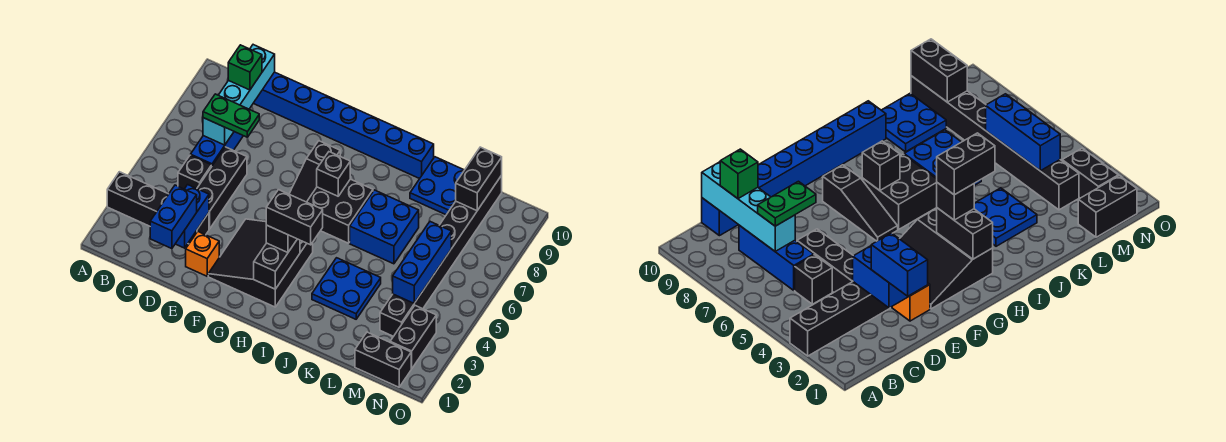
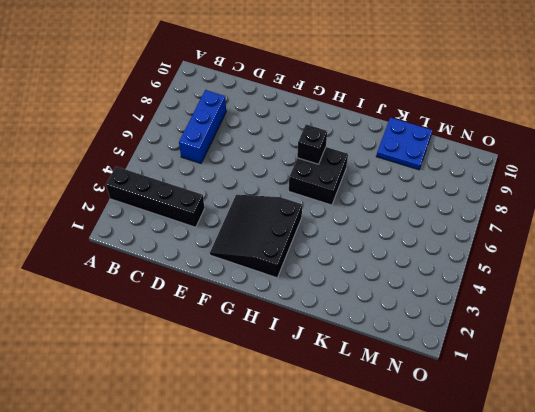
none -> black brick C5 level 1
none -> blue brick C10:J10 level 1
none -> black brick D4:D6 level 1

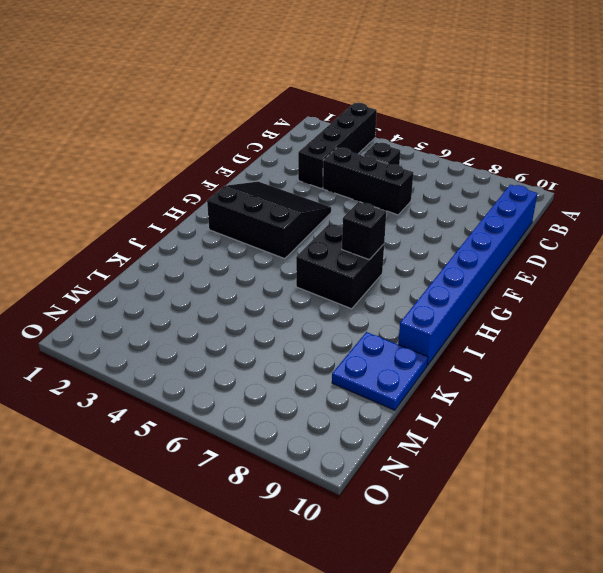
none -> blue brick C6:C8 level 1
none -> orange brick E2 level 1
none -> black slope G6:G8 level 1 top 8

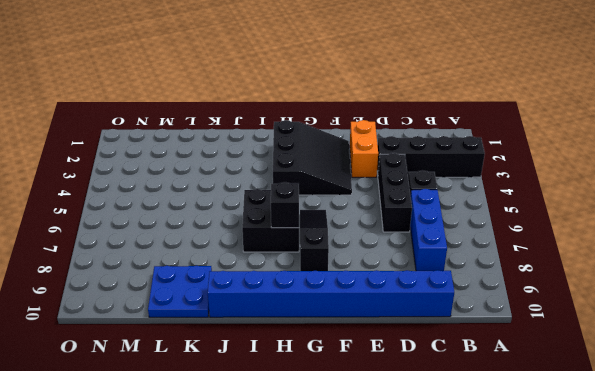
orange brick E2:E3 level 1 -> orange brick E2 level 1
none -> blue plate J3:K4 level 1
none -> blue brick J6:K7 level 1
none -> black brick M1:N1 level 1

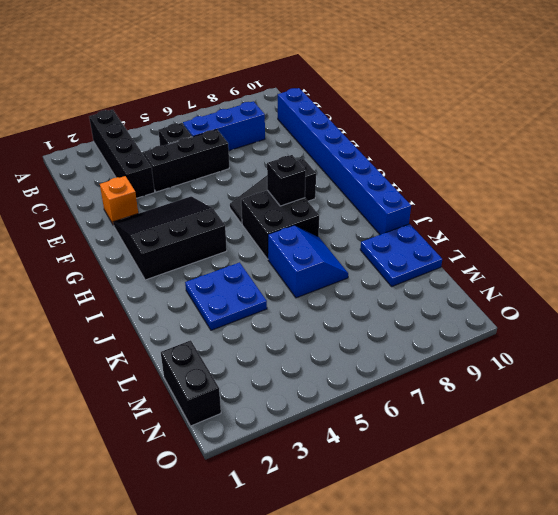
blue slope J6:K7 level 1 top 6 -> blue brick J6:K7 level 1
none -> black brick M3:M10 level 1
none -> black brick N2:N3 level 1
none -> cyan brick C7:C10 level 2

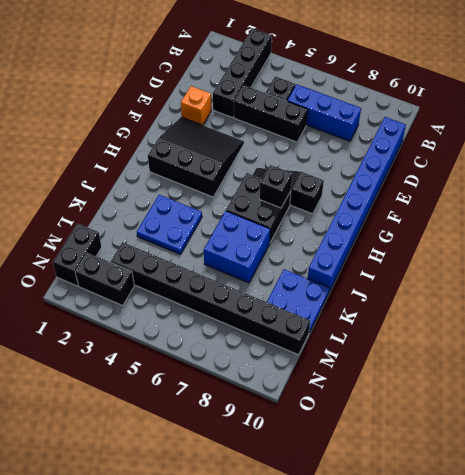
none -> cyan brick C7:C10 level 2
none -> blue brick D2:D3 level 2
none -> black brick H2:H3 level 2

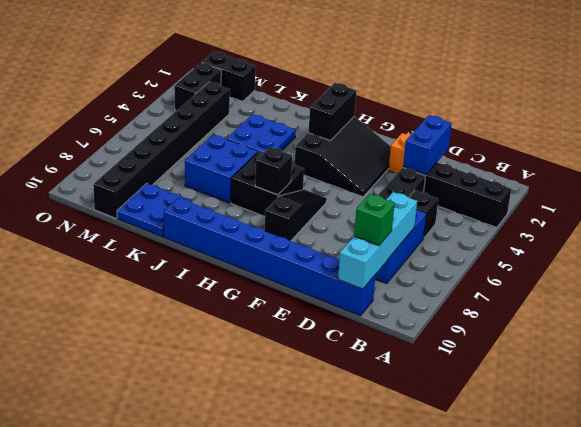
none -> blue brick M4:M6 level 2
none -> black brick M9:M10 level 2
none -> green plate C7:D7 level 3

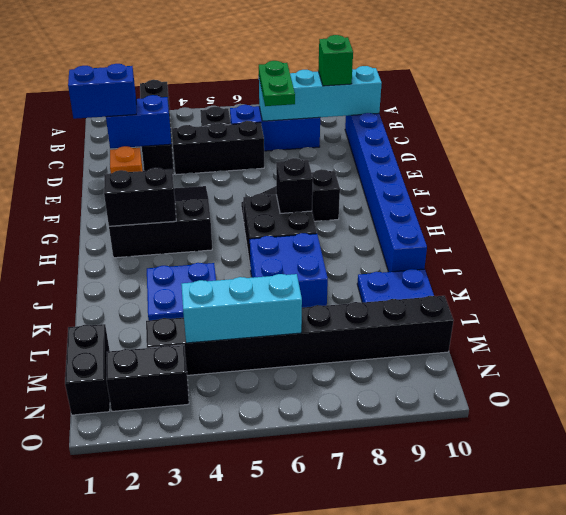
cyan brick M4:M6 level 2 -> blue brick M4:M6 level 2
none -> black brick M9:M10 level 2
none -> black brick H3 level 3
none -> black brick H3:I3 level 4

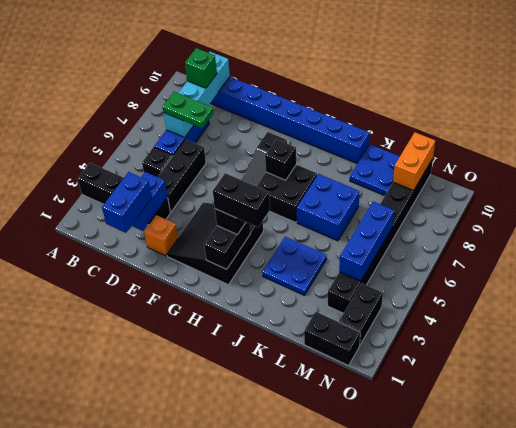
orange brick M9:M10 level 2 -> black brick M9:M10 level 2

